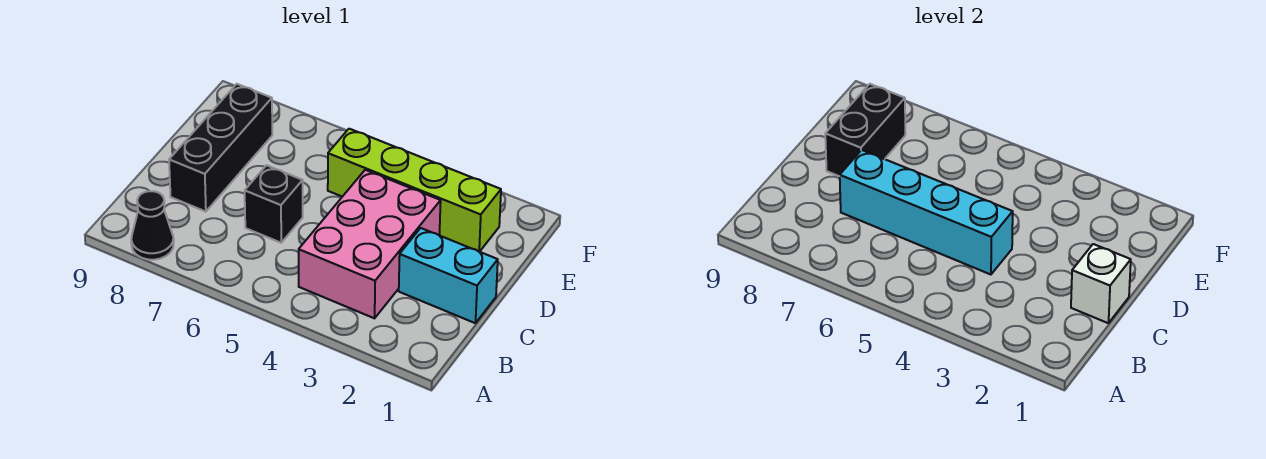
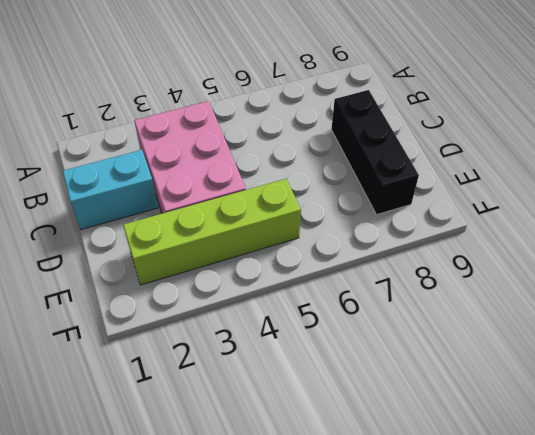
none -> black cone A8 level 1
none -> black brick C6 level 1

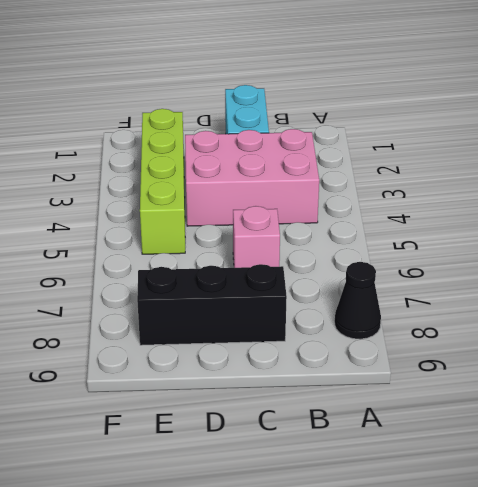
pink brick C6 level 1 -> black brick C6 level 1
none -> white brick C1 level 2
none -> cyan brick C4:C7 level 2

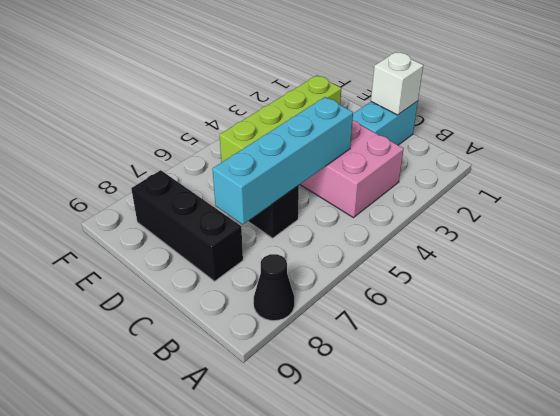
none -> black brick D8:E8 level 2

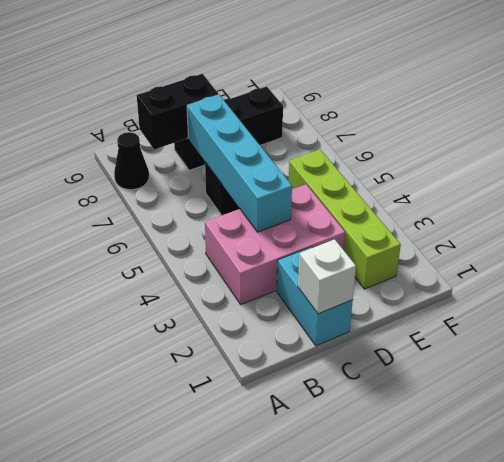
black brick B8:C8 level 2 -> black brick D8:E8 level 2

